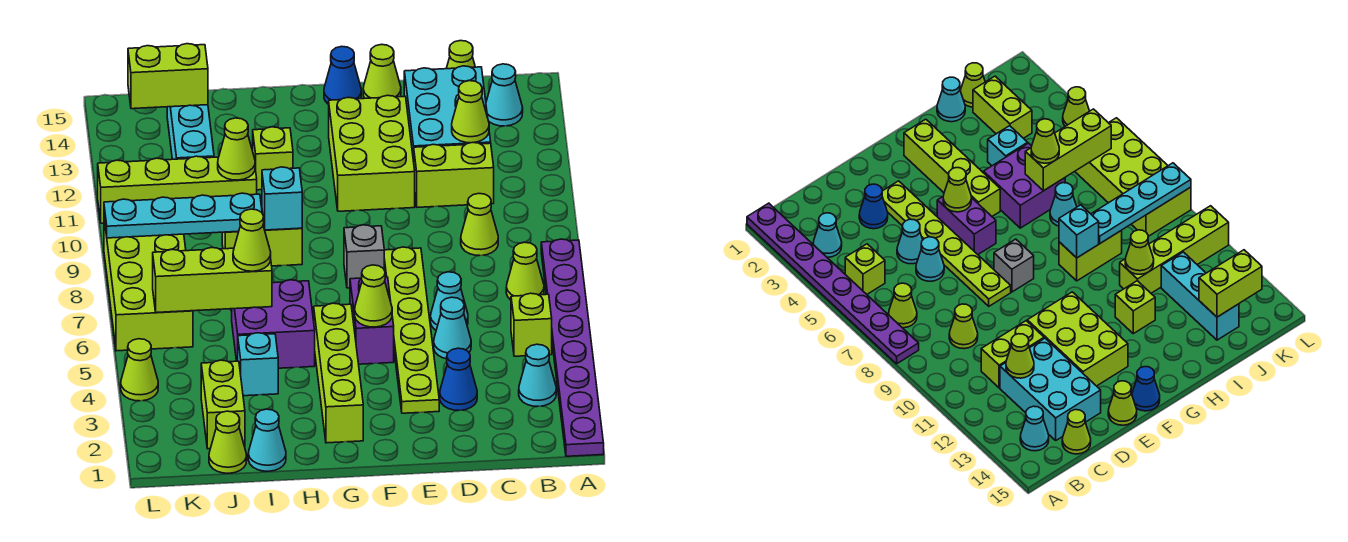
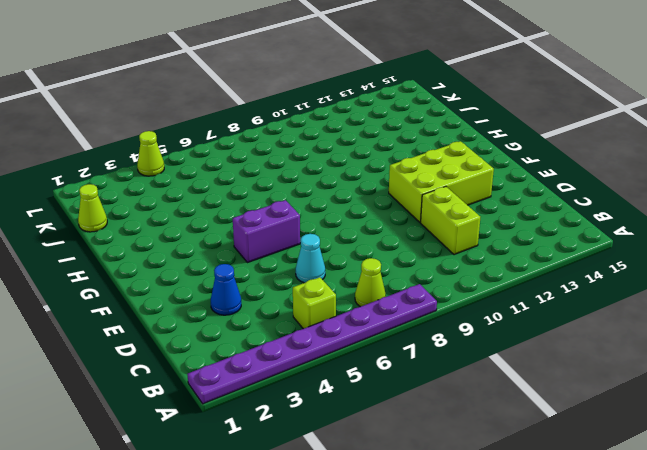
none -> cyan cone B3 level 1
none -> cyan cone B14 level 1
none -> lime cone C9 level 1
none -> cyan brick C12:D14 level 1

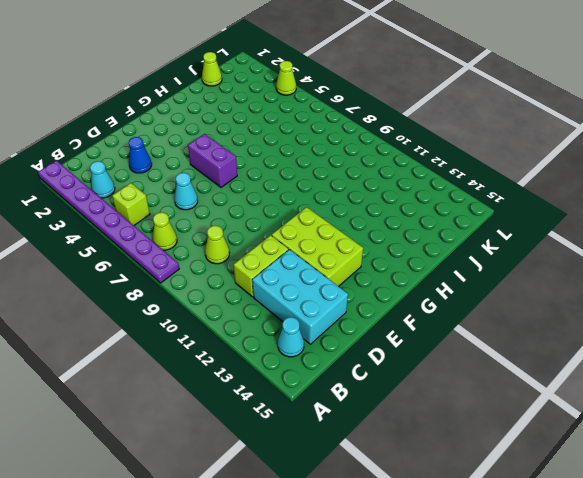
none -> lime cone C15 level 1
none -> cyan cone D5 level 1
none -> lime plate E3:E8 level 1
none -> lime cone E15 level 1

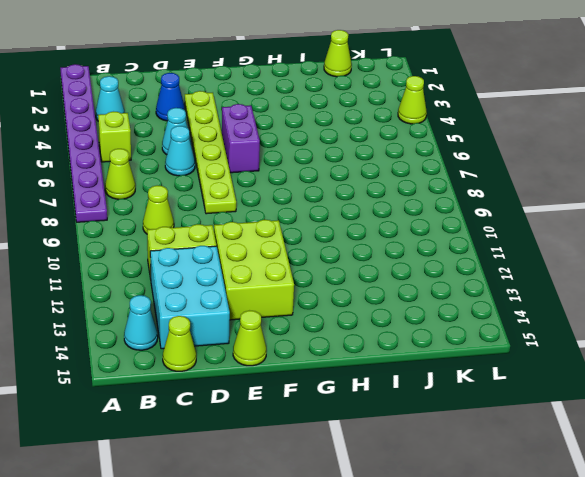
none -> grey brick F8 level 1
none -> blue cone F15 level 1
none -> lime brick G2:G5 level 1
none -> purple brick H5:I6 level 1

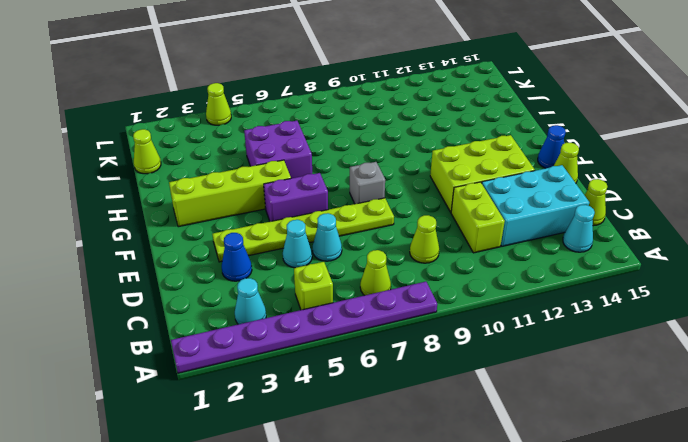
none -> lime brick H9:I9 level 1
none -> lime brick H12 level 1
none -> cyan cone I1 level 1
none -> cyan brick I4 level 1

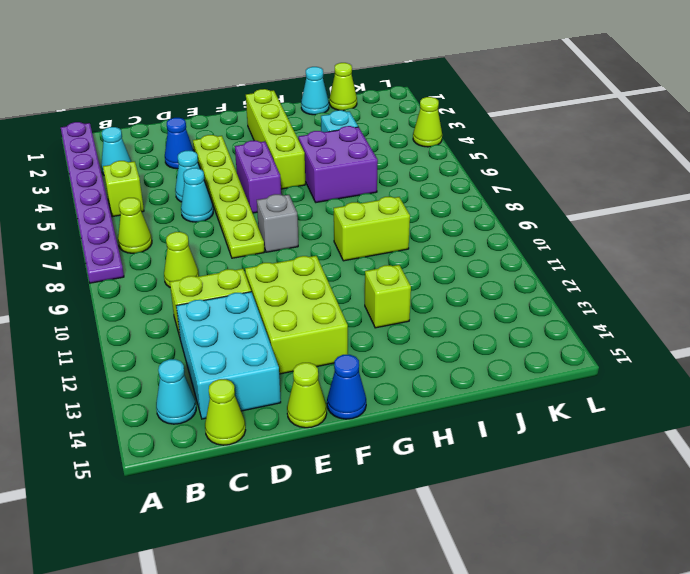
none -> cyan cone I7 level 1
none -> lime brick I11:L11 level 1
none -> lime brick J2:J3 level 1
none -> cyan brick J12:J14 level 1

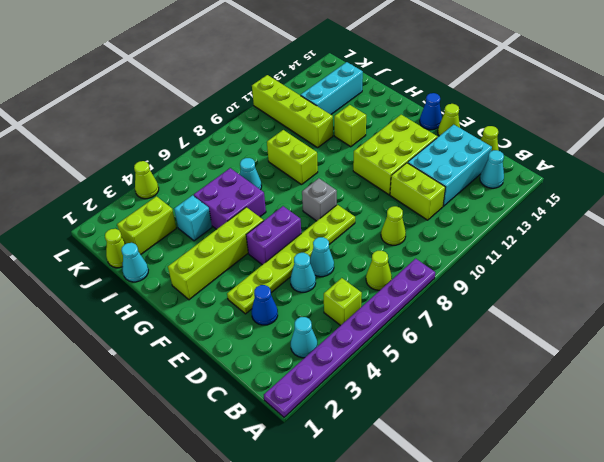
none -> lime brick K6:L9 level 1
none -> lime cone C12 level 2
none -> lime cone F5 level 2
none -> cyan brick H9 level 2

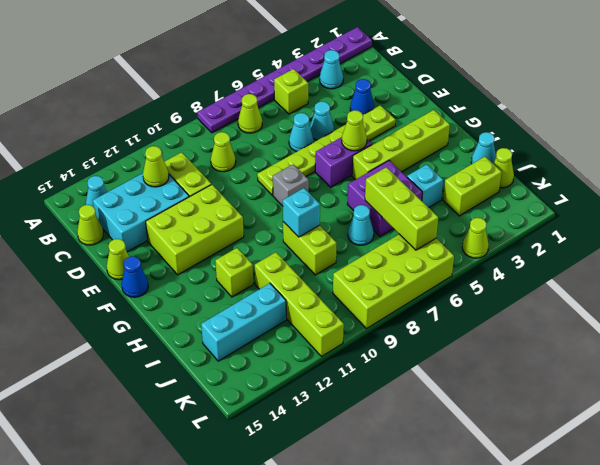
none -> cyan plate I9:L9 level 2
none -> lime cone I11 level 2
none -> lime brick J14:K14 level 2
none -> lime cone I6 level 3

